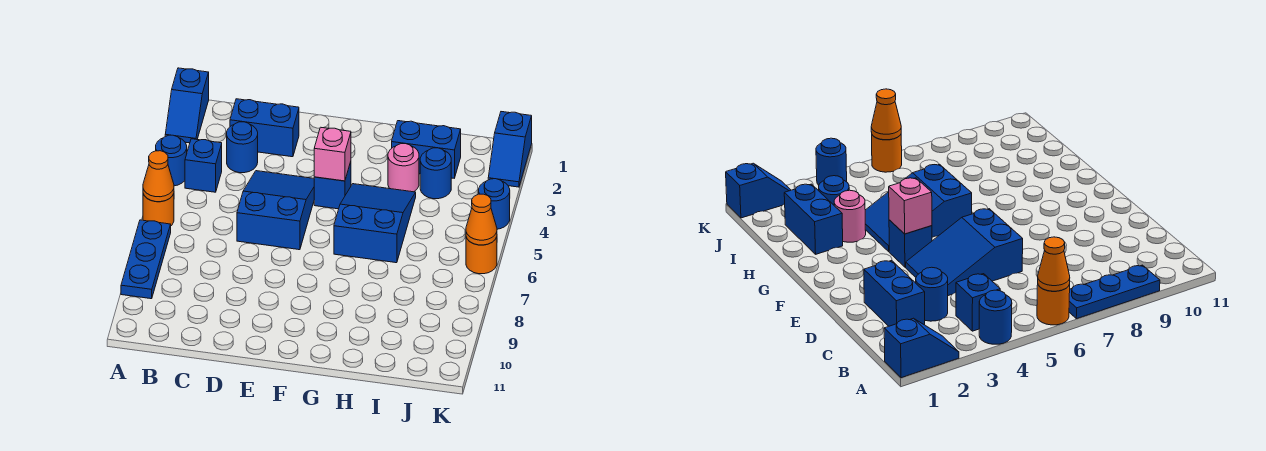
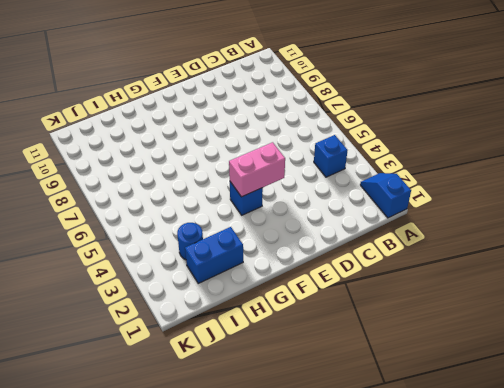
pink brick E4:F4 level 2 -> pink brick F4 level 2
none -> blue round brick A4 level 1
none -> orange round brick A6 level 1
none -> blue plate A7:A9 level 1

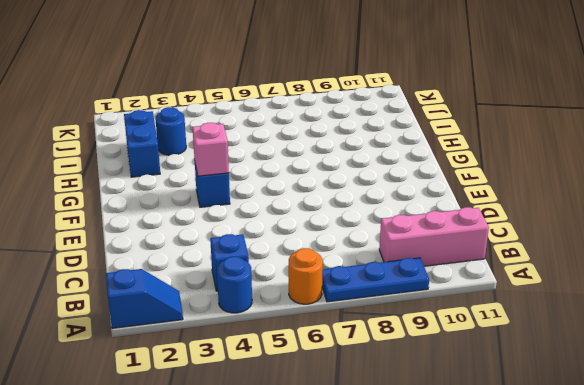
pink brick B9:B11 level 1 -> none
none -> blue brick C2:D2 level 1
none -> blue round brick C3 level 1
none -> blue slope D4:E6 level 1 top 6

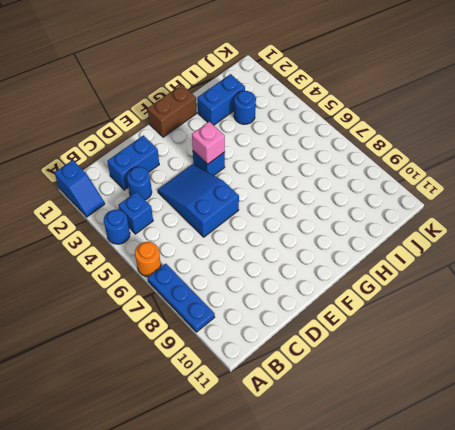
brown brick F1:G1 level 1 -> none
none -> blue slope G4:H6 level 1 top 6
none -> pink round brick H3 level 1
none -> blue slope K1:K2 level 1 top 1

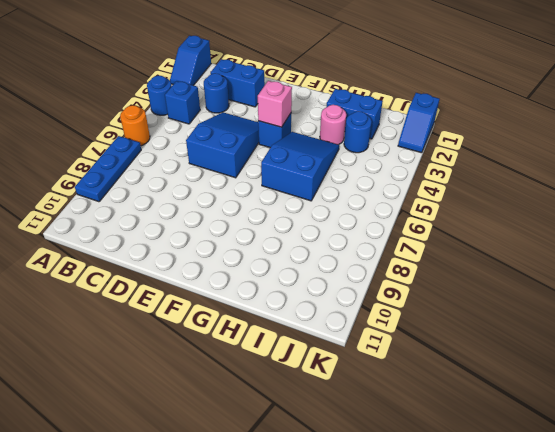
none -> blue round brick K4 level 1
none -> orange round brick K6 level 1
none -> orange cone A6 level 2

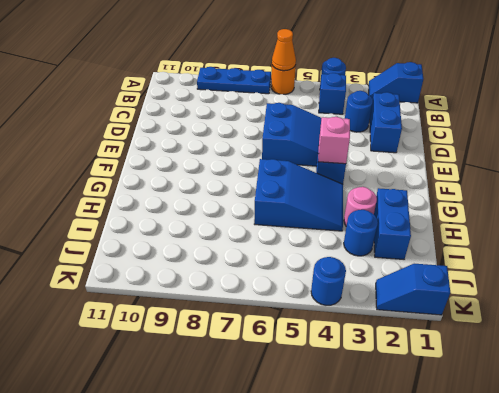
none -> orange round brick K6 level 1
none -> orange cone K6 level 2

